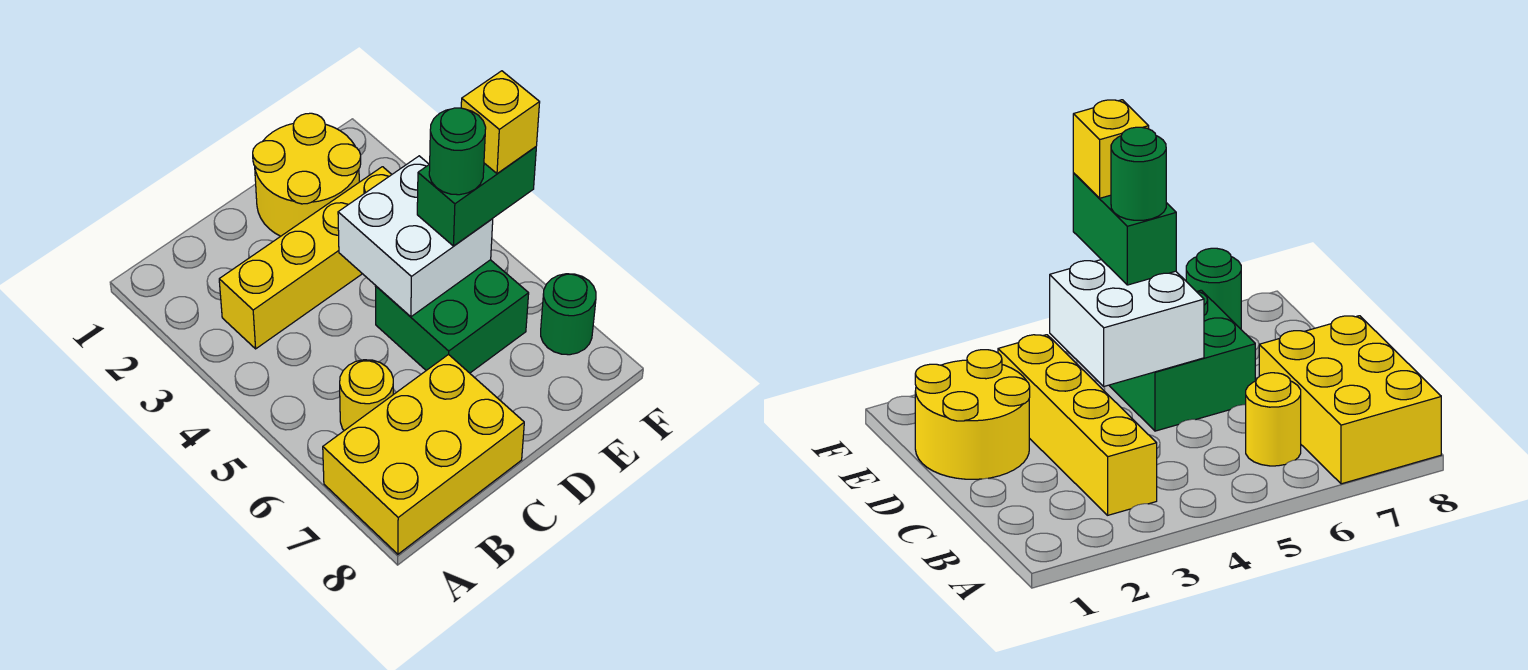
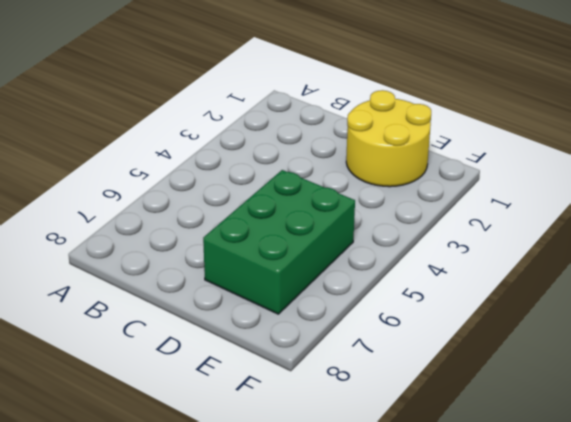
green brick D5:E7 level 1 -> green brick D5:E6 level 1
none -> yellow brick A7:C8 level 1
none -> yellow brick B3:E3 level 1

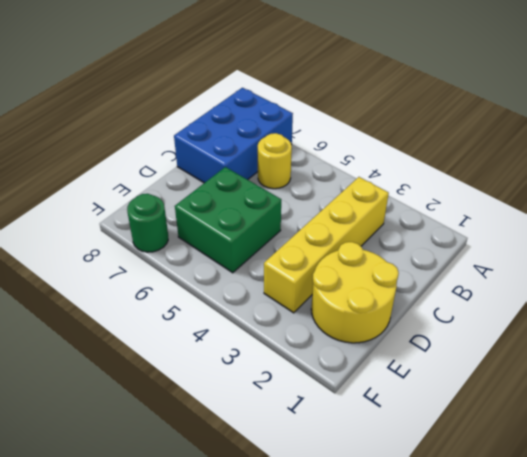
blue brick A7:C8 level 1 -> yellow brick A7:C8 level 1
none -> white brick D4:E5 level 2
none -> green brick E5:F5 level 3

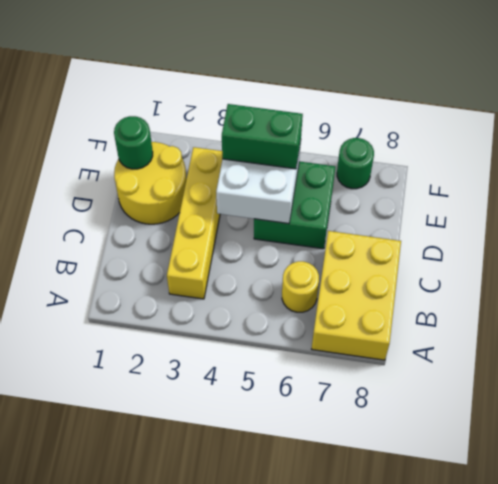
green round brick E1 level 2 -> green round brick E5 level 4
green brick E4:E5 level 3 -> green brick E5:F5 level 3
none -> yellow brick F5 level 4

